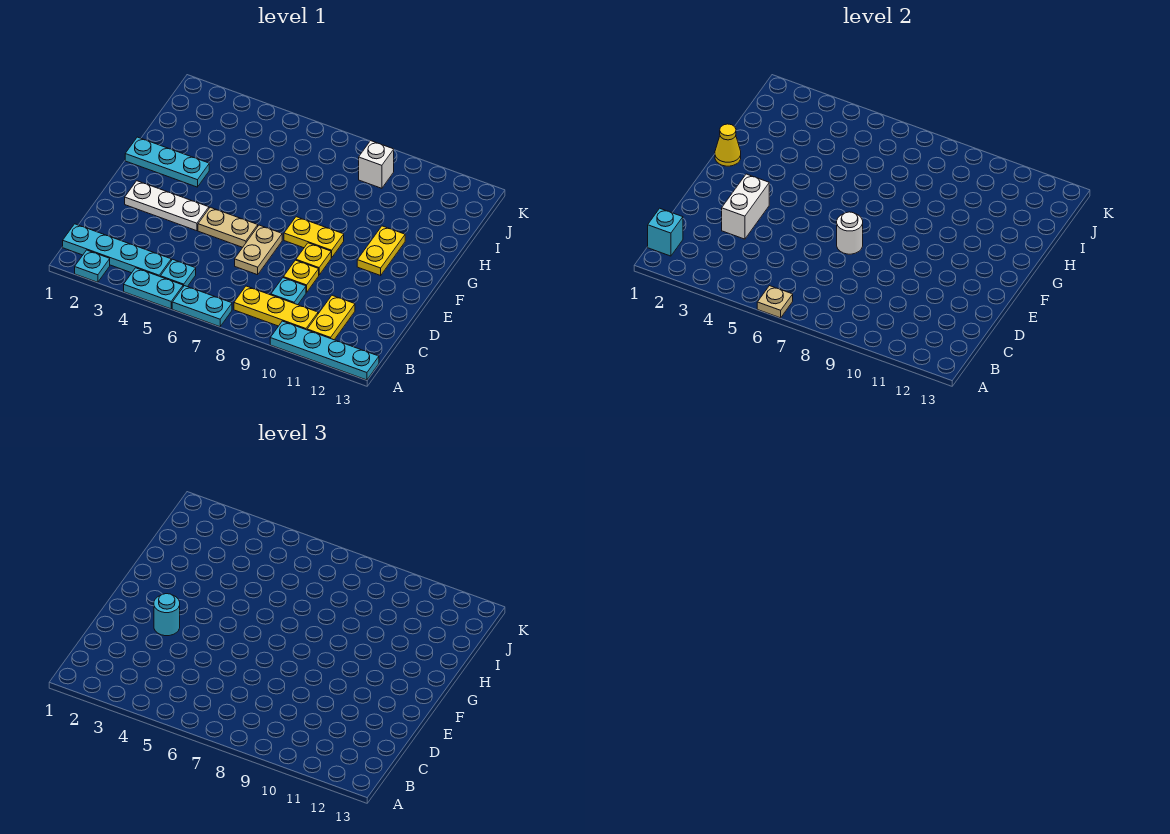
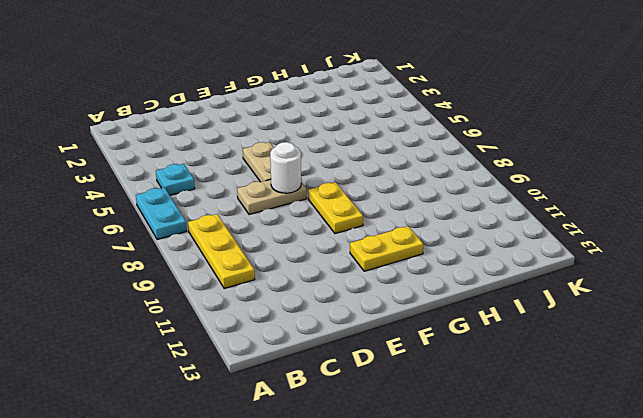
none -> cyan plate A2 level 1
none -> cyan plate A4:A5 level 1
none -> cyan plate A10:A13 level 1

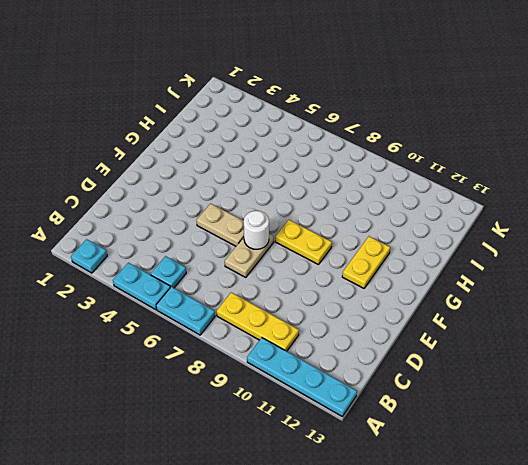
none -> cyan plate B1:B4 level 1
none -> yellow plate B11:C11 level 1
none -> cyan plate C9 level 1

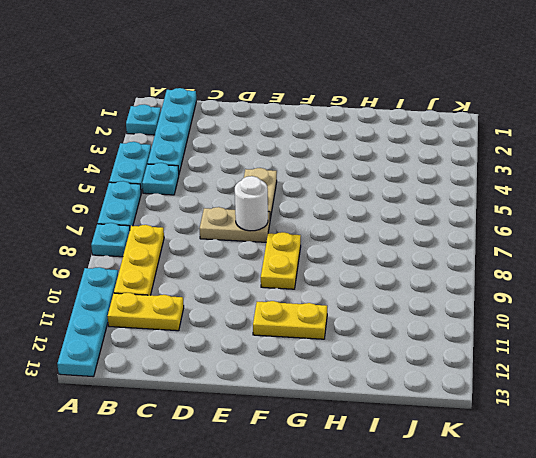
cyan plate A8 level 1 -> cyan plate C9 level 1
none -> yellow plate D9 level 1
none -> white plate E2:E4 level 1
none -> yellow plate E9 level 1

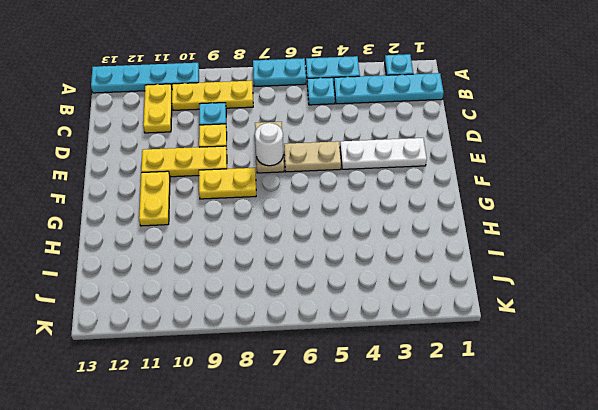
yellow plate E9:E11 level 1 -> yellow plate E9 level 1
none -> cyan plate G1:G3 level 1
none -> white brick J9 level 1
none -> tan plate A6 level 2

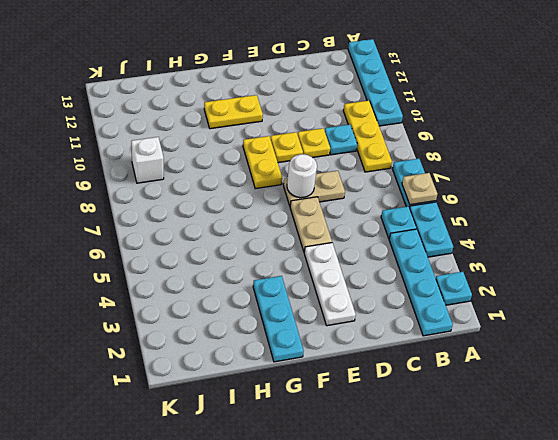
none -> yellow plate B11:C11 level 1
none -> cyan brick B1 level 2
none -> white brick D3:E3 level 2

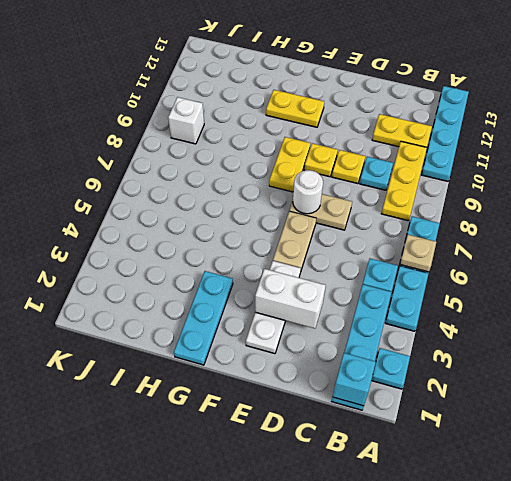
none -> yellow cone G1 level 2
none -> cyan round brick E3 level 3

